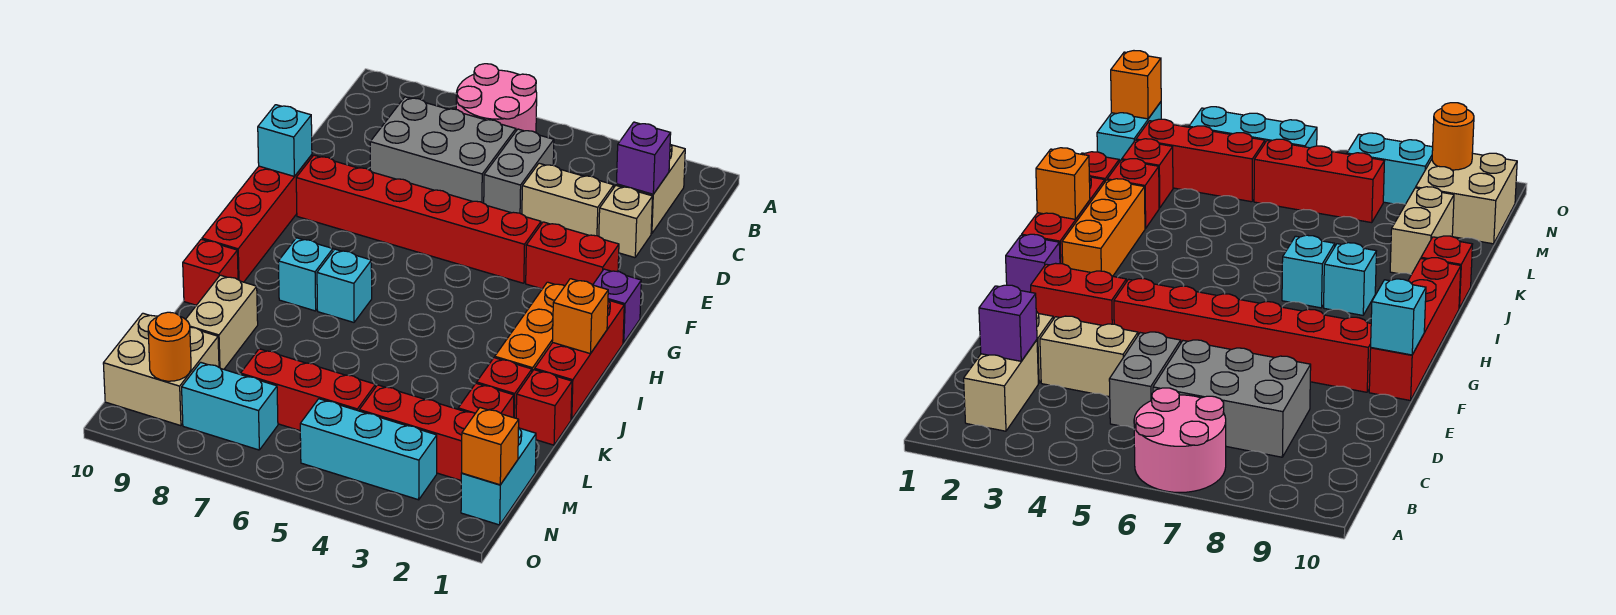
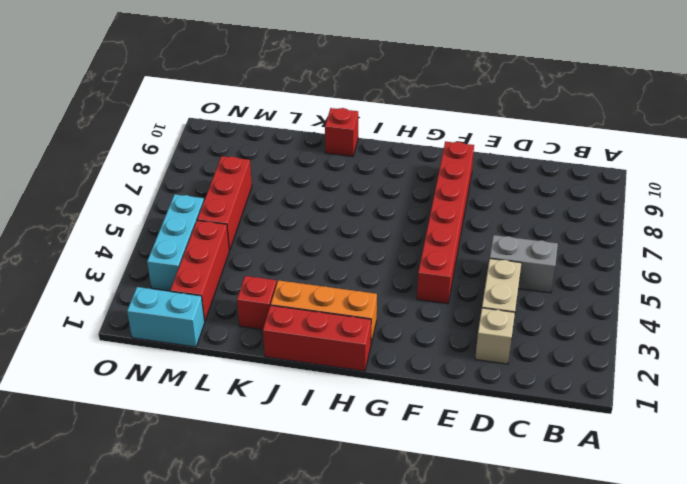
none -> pink round brick A6:B7 level 1
none -> tan brick B2:C2 level 1
none -> grey brick C6:D8 level 1
none -> red brick F2:F3 level 1

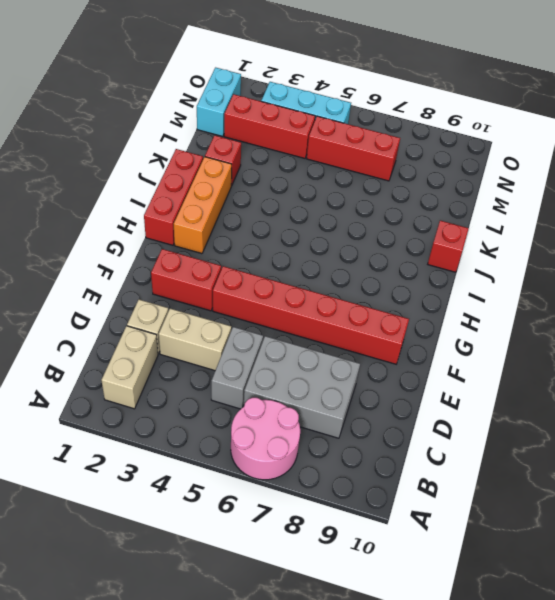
none -> red brick F10:I10 level 1
none -> purple brick G1 level 1
none -> cyan brick I7 level 1
none -> cyan brick I8 level 1

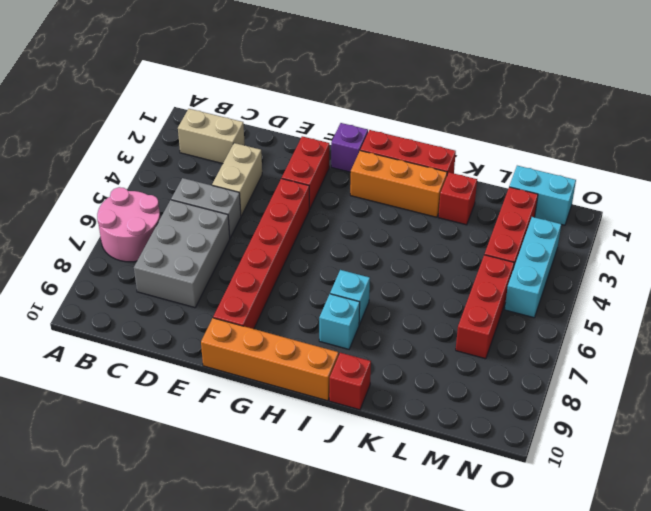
orange brick F10:I10 level 1 -> red brick F10:I10 level 1
none -> tan brick D2 level 1
none -> red brick K1 level 1
none -> tan brick K9:L9 level 1
none -> red brick L2 level 1

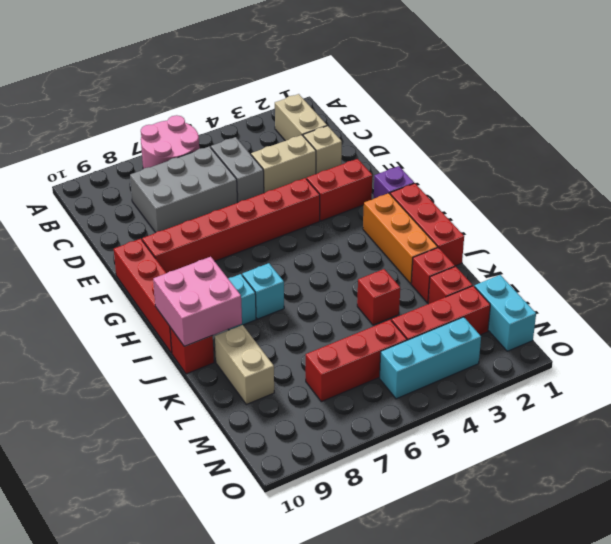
pink brick I9:J10 level 2 -> none
red brick K4 level 1 -> red brick K1 level 1
none -> tan brick M9:N10 level 1
none -> cyan brick N7:N8 level 1
none -> purple brick C2 level 2
none -> cyan brick F10 level 2

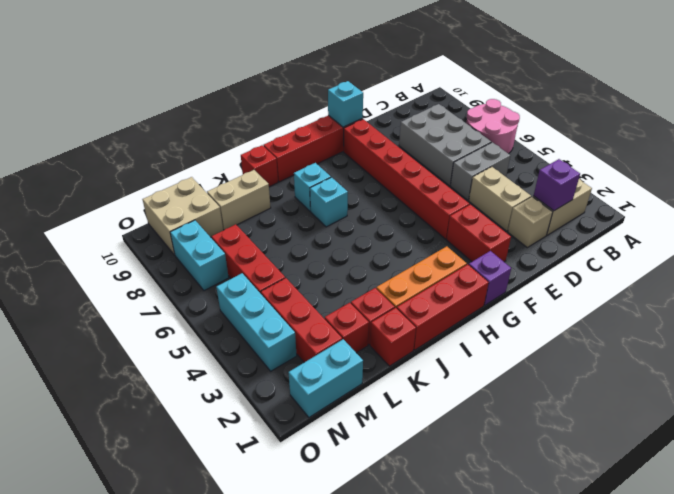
none -> orange brick I1 level 2
none -> orange brick N1 level 2
none -> orange round brick N9 level 2

